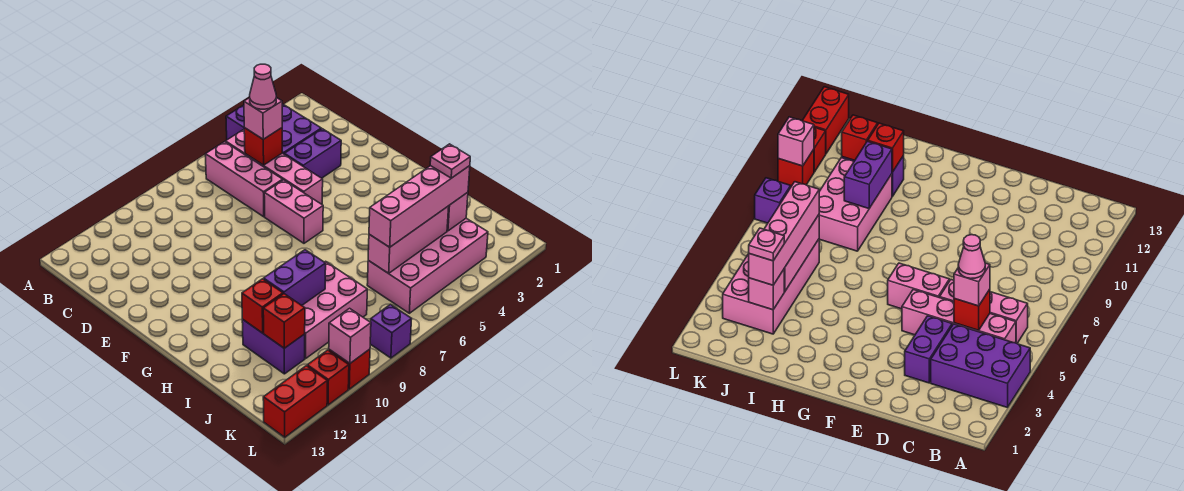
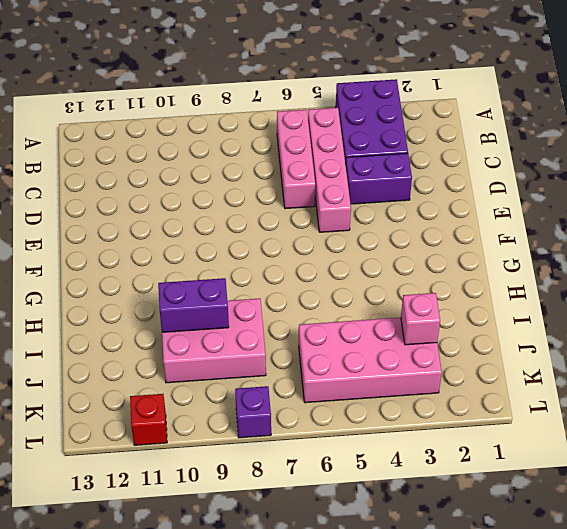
none -> pink brick E6:F6 level 1
none -> purple brick I11:J11 level 1
none -> red brick L10 level 1

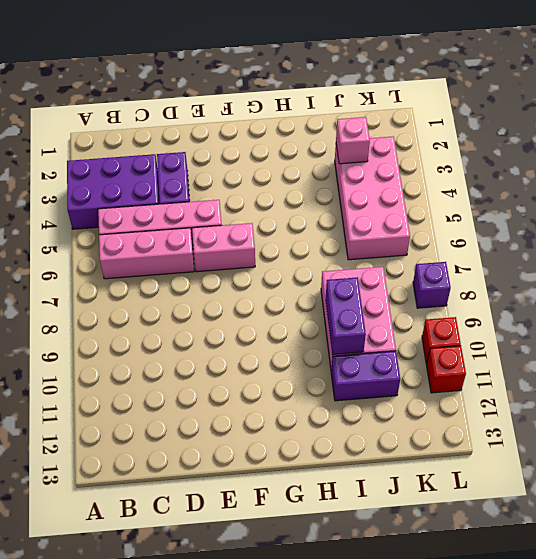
none -> red brick L12:L13 level 1
none -> red brick C5 level 2
none -> red brick I11 level 2

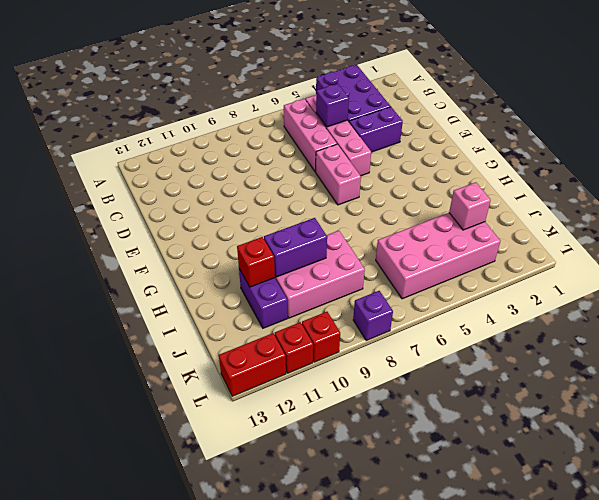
purple brick C5 level 2 -> red brick C5 level 2
none -> pink brick J4:J6 level 2
none -> red brick J11 level 2
none -> pink brick L10 level 2

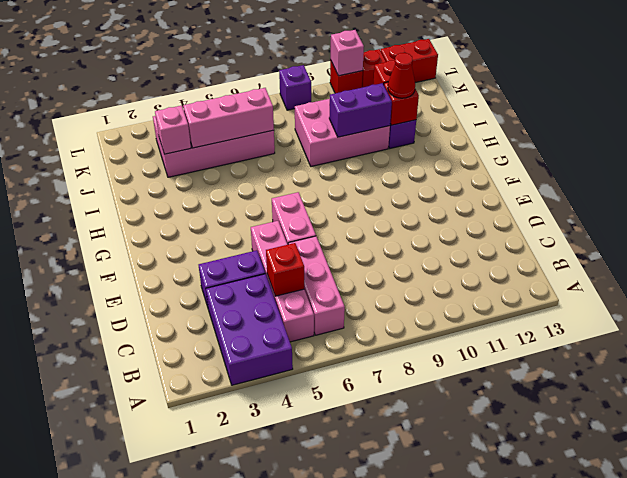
red cone I11 level 3 -> none
none -> pink brick C5 level 3
none -> pink brick J3:J6 level 3
none -> pink cone C5 level 4

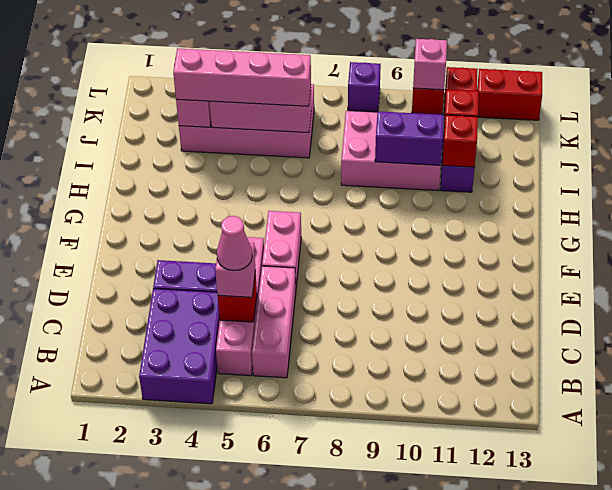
none -> pink plate J3 level 4

